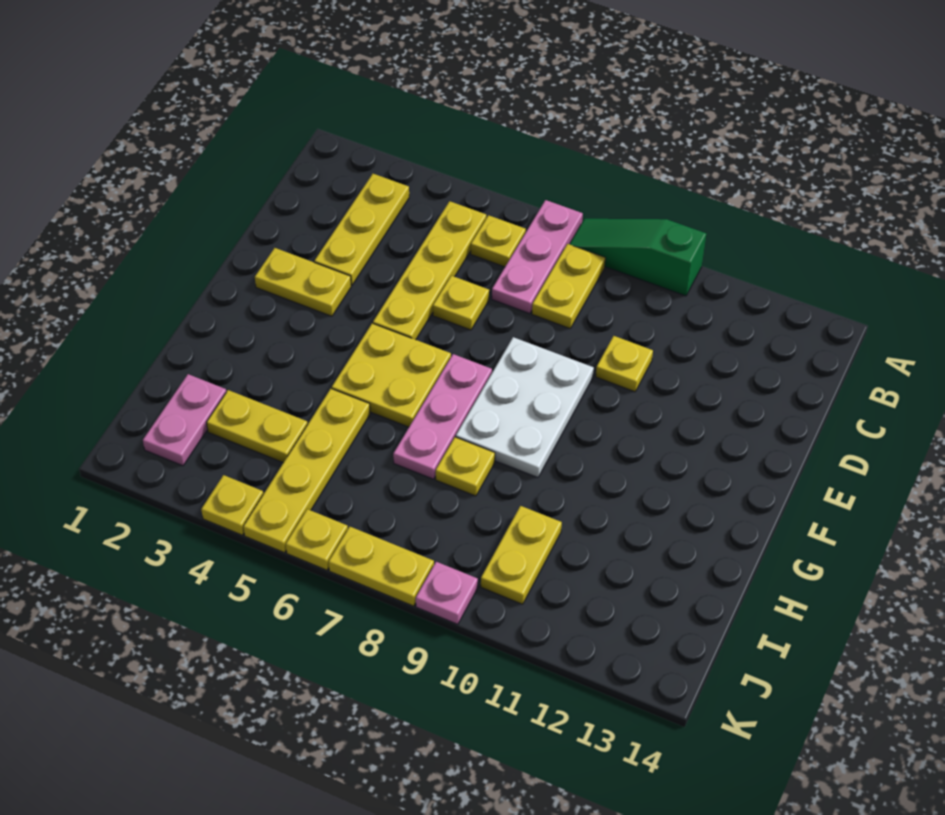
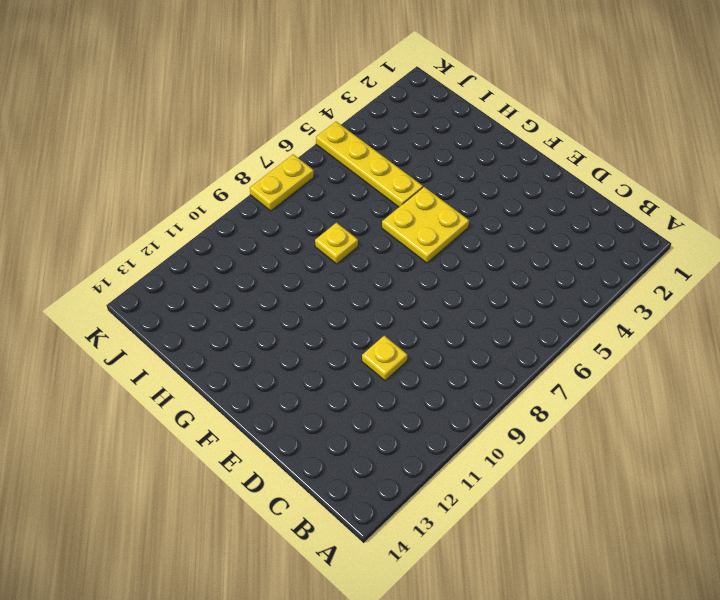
none -> pink plate A7:C7 level 1
none -> green slope A8:A10 level 1 top 10
none -> yellow plate B3:D3 level 1

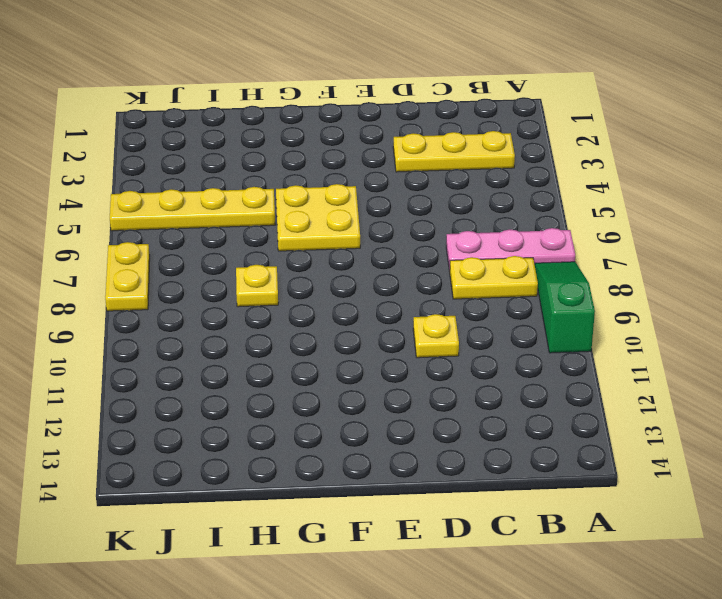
none -> yellow plate B5:E5 level 1
none -> yellow plate B6 level 1
none -> yellow plate D6 level 1

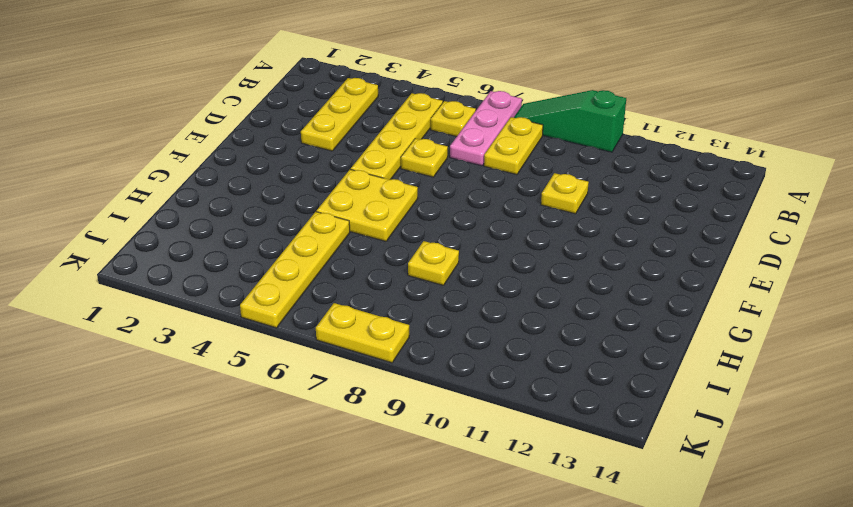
none -> yellow plate E2:E3 level 1
none -> white plate E8:G9 level 1
none -> pink plate F7:H7 level 1

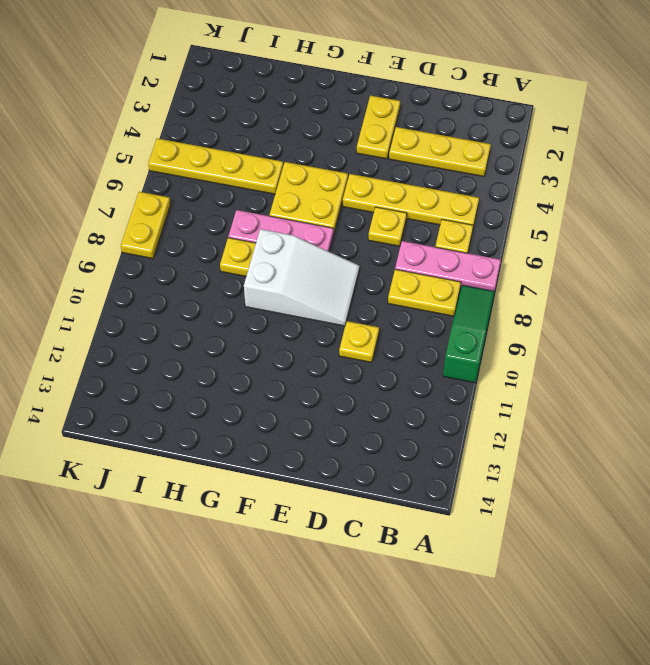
white slope E8:G9 level 1 top G -> white plate E8:G9 level 1
none -> pink plate I2:J2 level 1
none -> yellow plate I3:I4 level 1
none -> yellow plate I10:J10 level 1

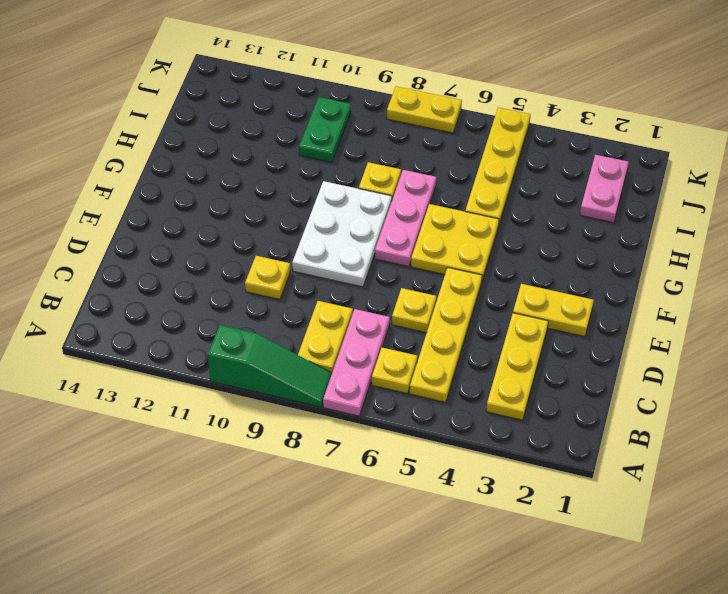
green plate I10:J10 level 1 -> yellow plate I10:J10 level 1
none -> yellow plate I3:I4 level 1
none -> yellow plate K4 level 1
none -> yellow plate K6 level 1

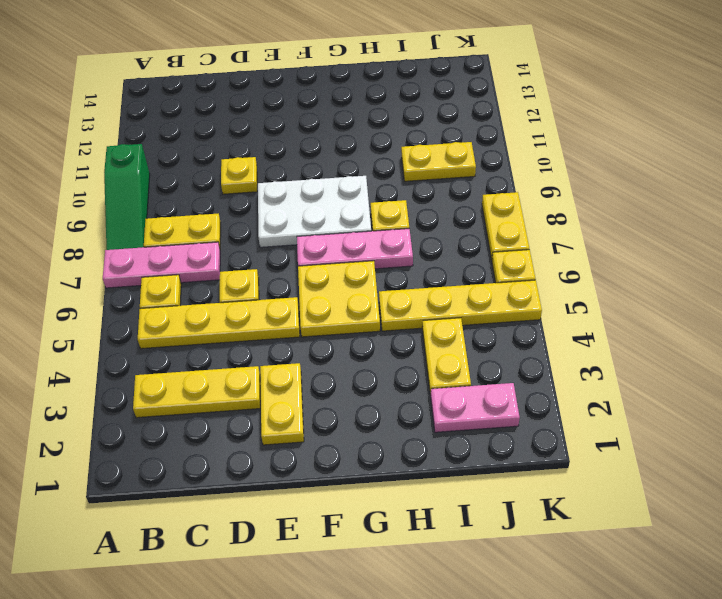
none -> yellow plate K4 level 1
none -> pink plate K9 level 1

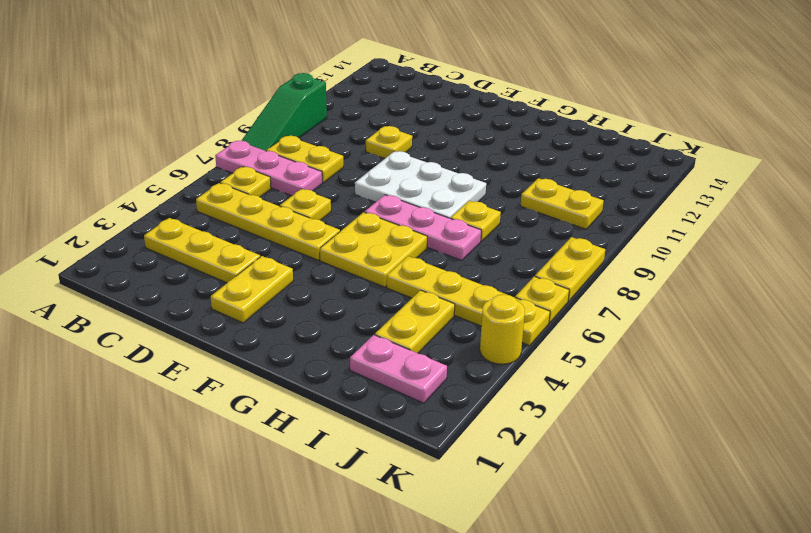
yellow round brick K4 level 1 -> yellow plate K4 level 1
none -> pink plate K9 level 1

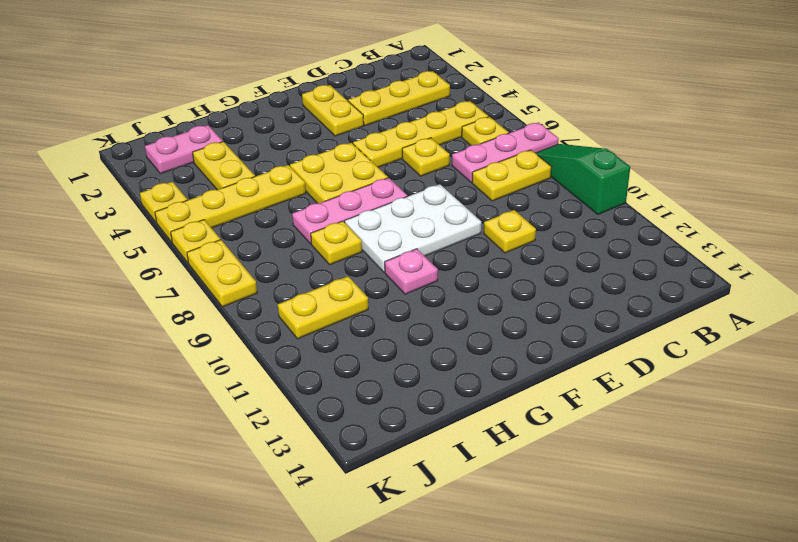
pink plate G10 level 1 -> pink plate K9 level 1

